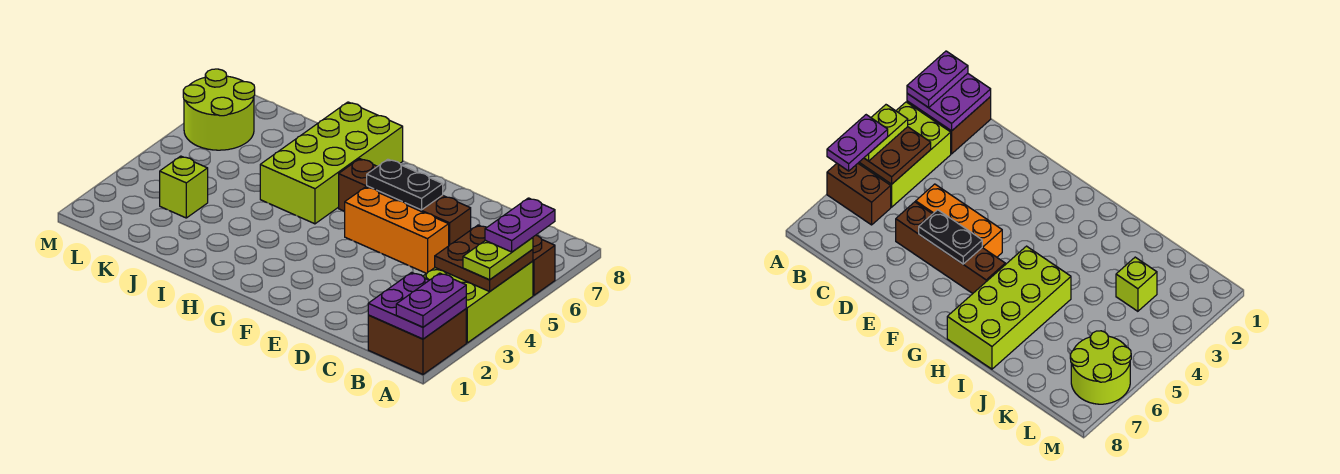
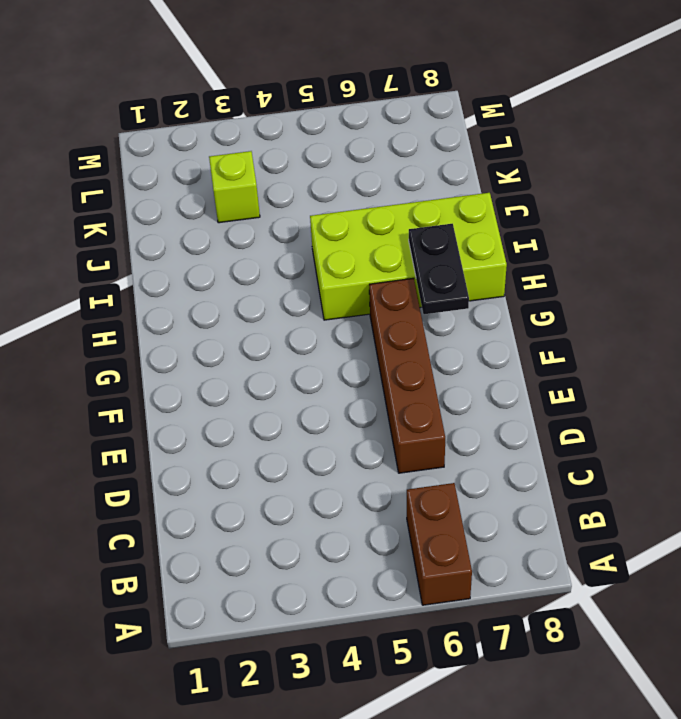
black plate G7:H7 level 2 -> black plate E6:F6 level 2
none -> brown brick A1:B2 level 1
none -> lime brick A3:B5 level 1
none -> orange brick D5:F5 level 1

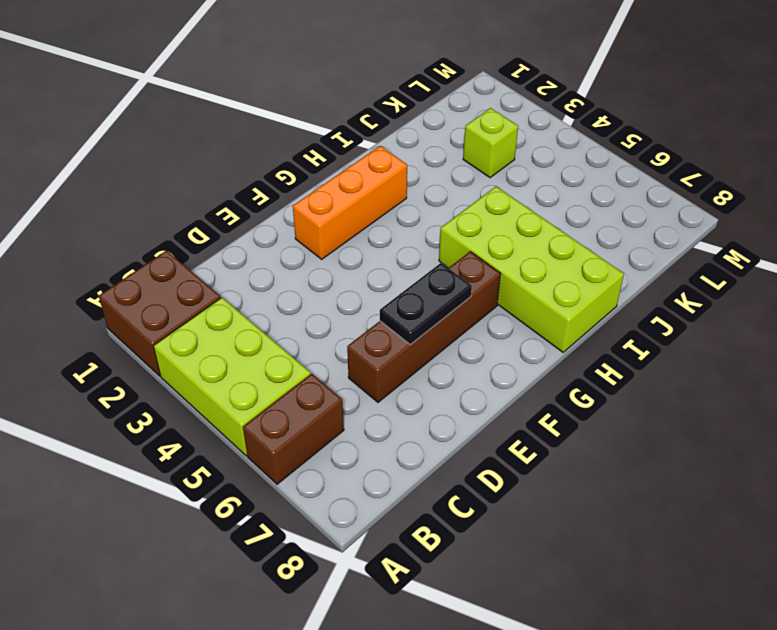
orange brick F2:H2 level 1 -> orange brick D5:F5 level 1
none -> lime round brick L6:M7 level 1
none -> purple plate A1:B2 level 2
none -> brown plate A4:B5 level 2

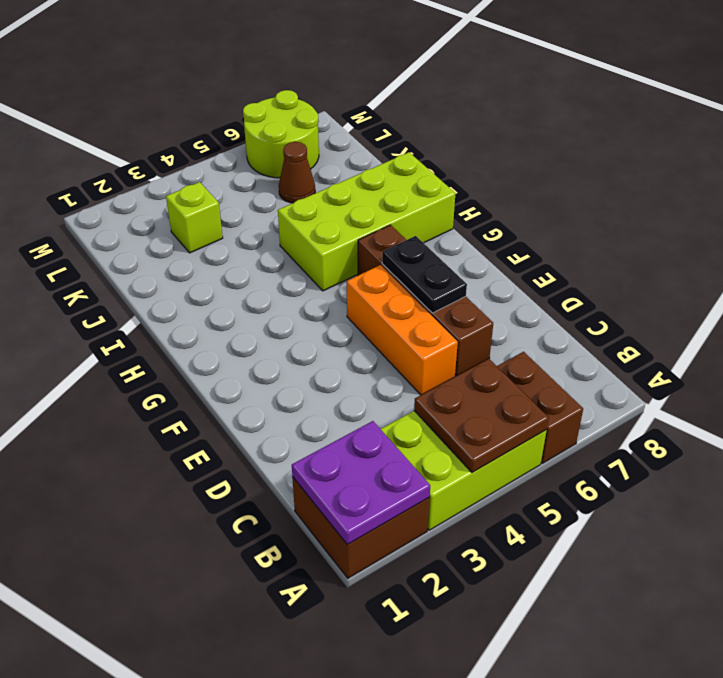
brown cone K6 level 1 -> none
none -> purple plate A1:A2 level 3
none -> lime plate A4:A5 level 3
none -> purple plate A5:A6 level 4

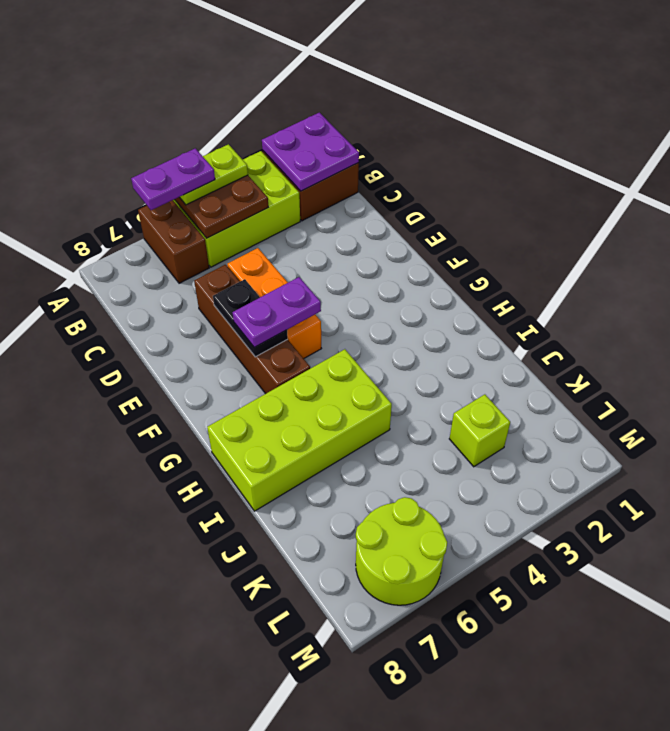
purple plate F5:F6 level 3 -> purple plate A1:A2 level 3

